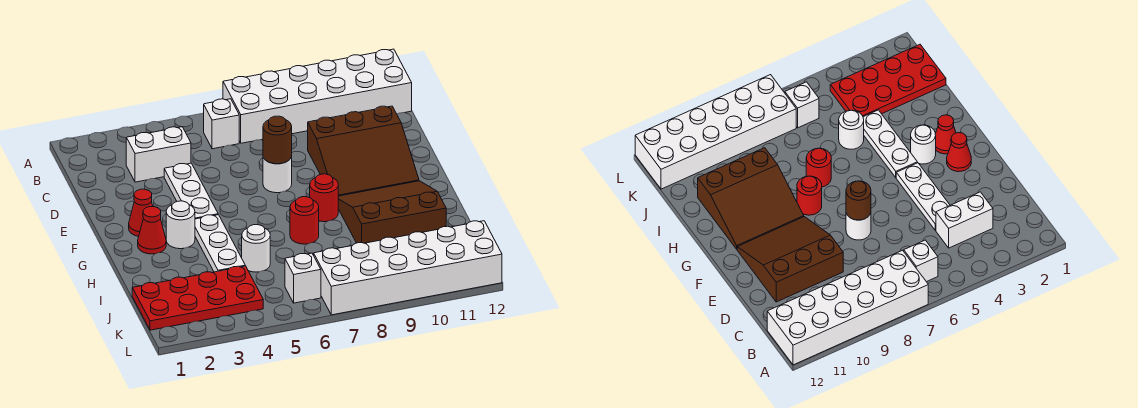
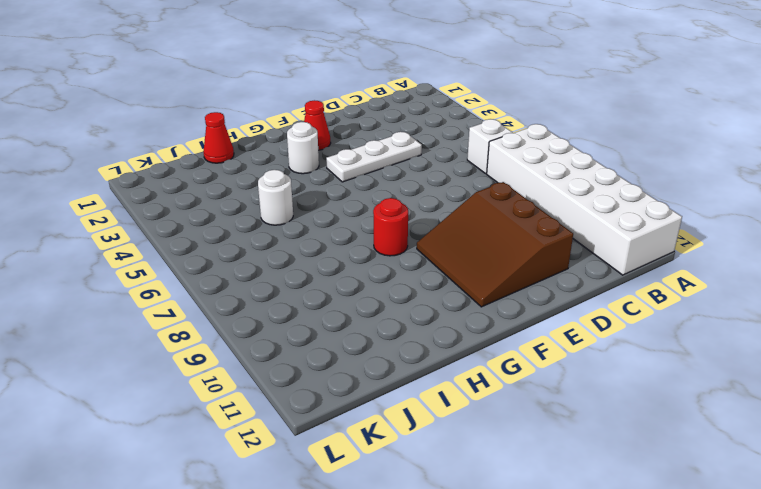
red cone I1 level 1 -> red cone G2 level 1
none -> white brick C3:C4 level 1
none -> white round brick E7 level 1
none -> white plate G4:I4 level 1

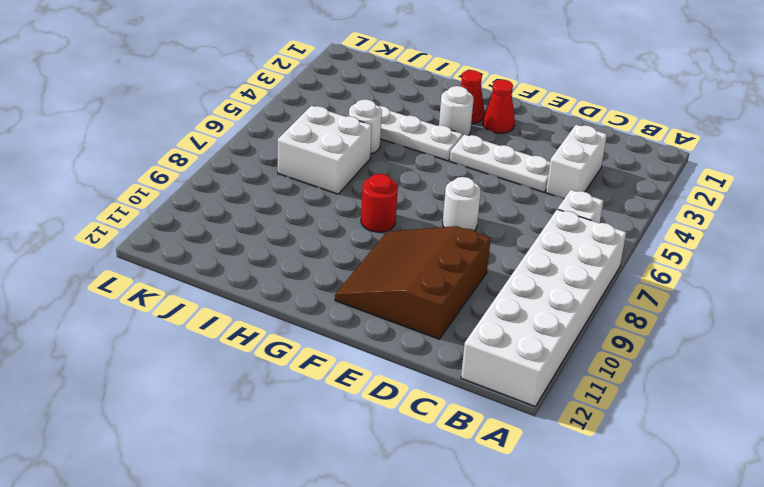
white brick I6:J7 level 1 -> none
none -> brown slope G9:I11 level 1 top I
none -> red round brick H7 level 1
none -> red plate J1:K4 level 1

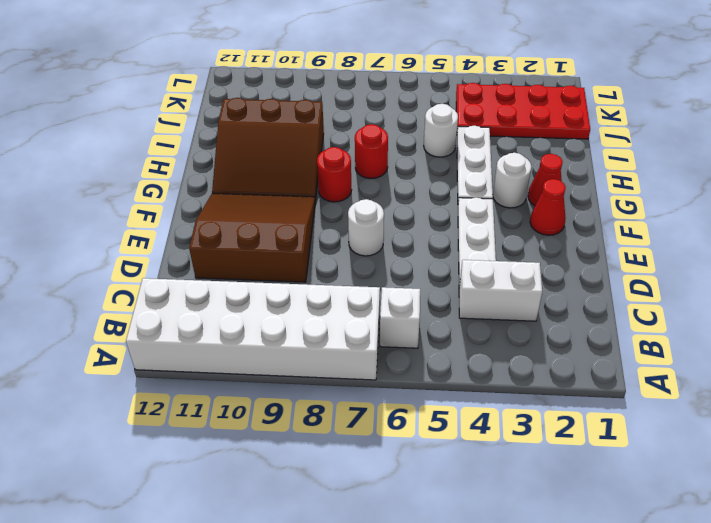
none -> white brick K6 level 1
none -> white brick K7:L12 level 1
none -> brown round brick E7 level 2

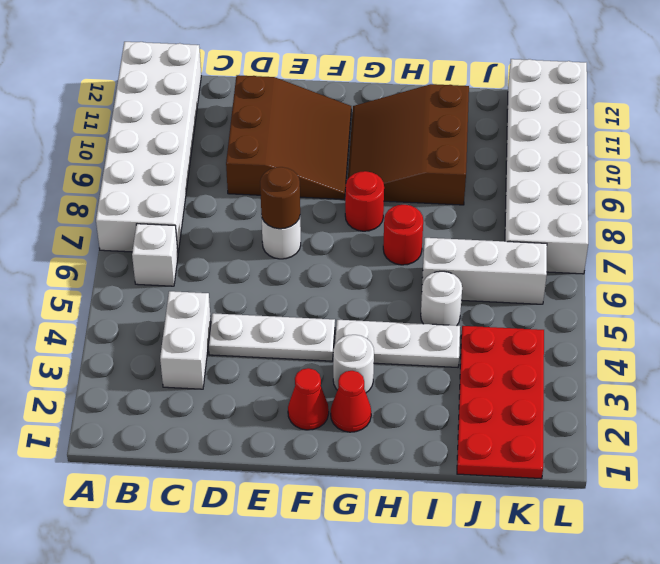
white brick I6:K6 level 1 -> white brick K6 level 1

